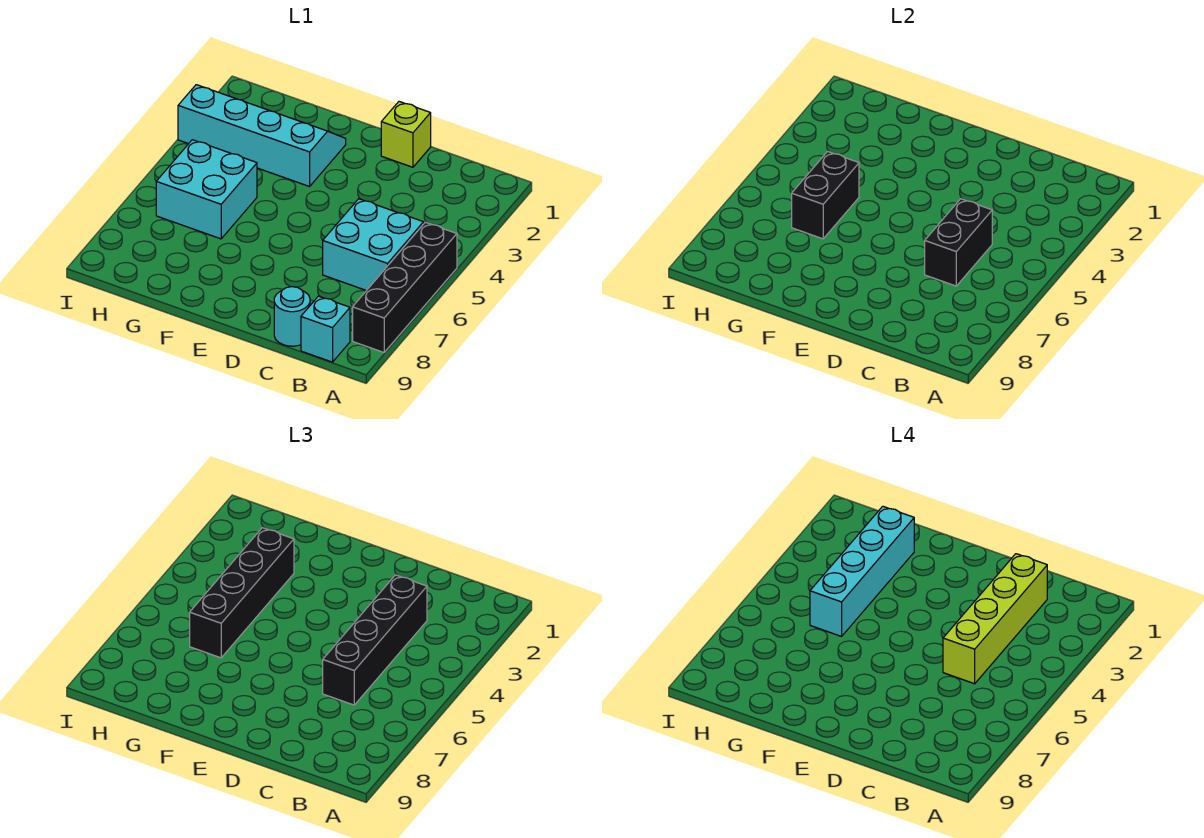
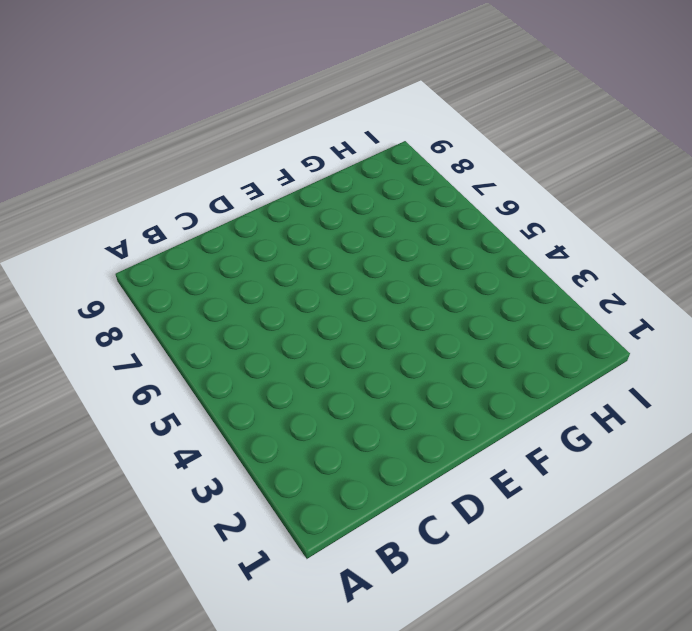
none -> black brick A5:A8 level 1
none -> cyan brick B5:C6 level 1
none -> cyan brick B9 level 1

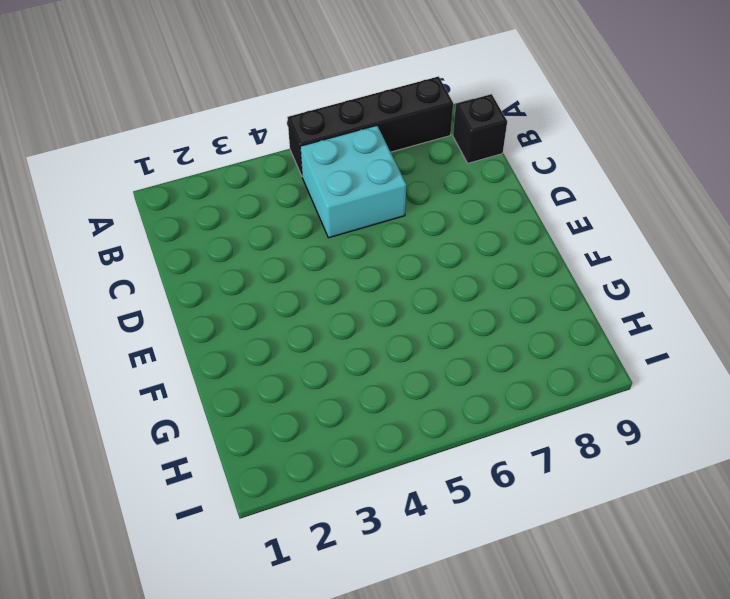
black brick B9 level 1 -> cyan brick B9 level 1
none -> cyan round brick C9 level 1
none -> lime brick D1 level 1
none -> cyan slope F2:I3 level 1 top 3

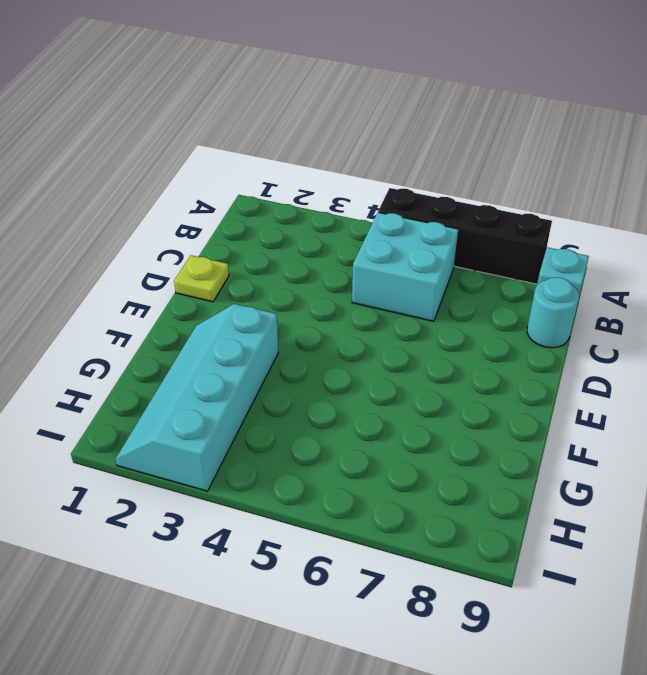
lime plate D1 level 1 -> lime brick D1 level 1
none -> cyan brick G5:H6 level 1
none -> black brick C5:C6 level 2
none -> black brick G5:G6 level 2

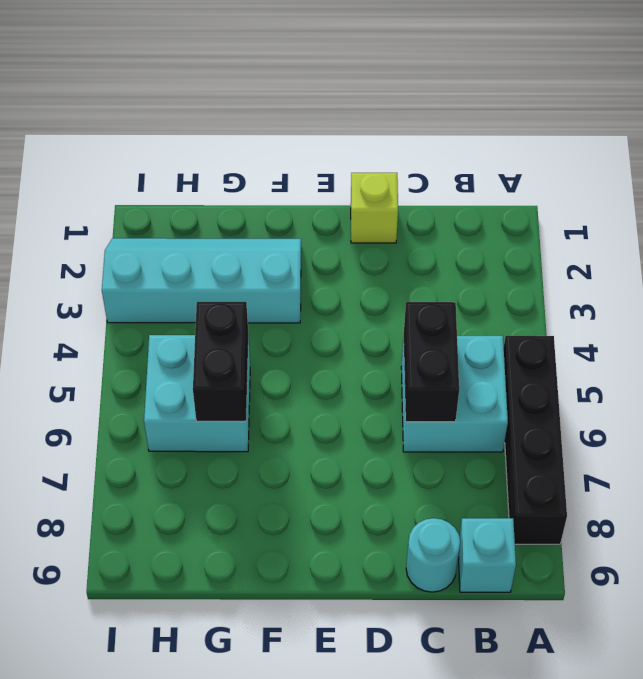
none -> black brick C3:C6 level 3
none -> black brick G3:G6 level 3
none -> lime brick C2:C5 level 4

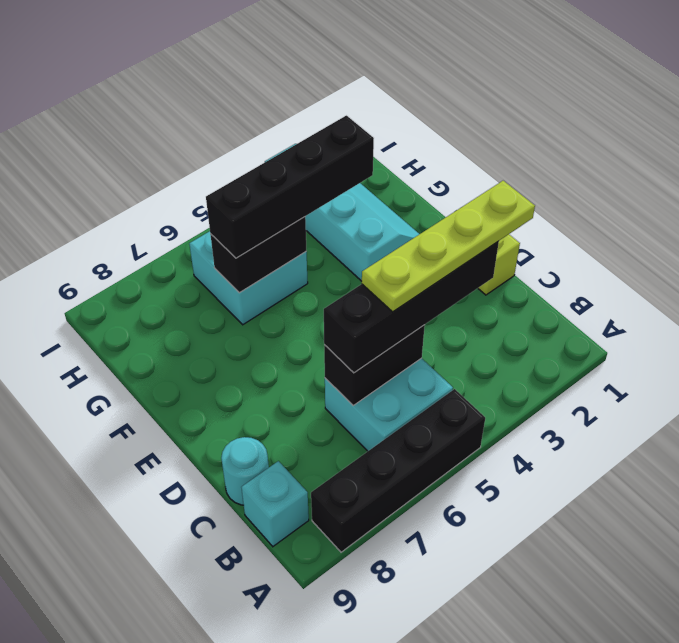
lime plate C2:C5 level 4 -> lime brick C2:C5 level 4
none -> cyan brick G2:G5 level 4

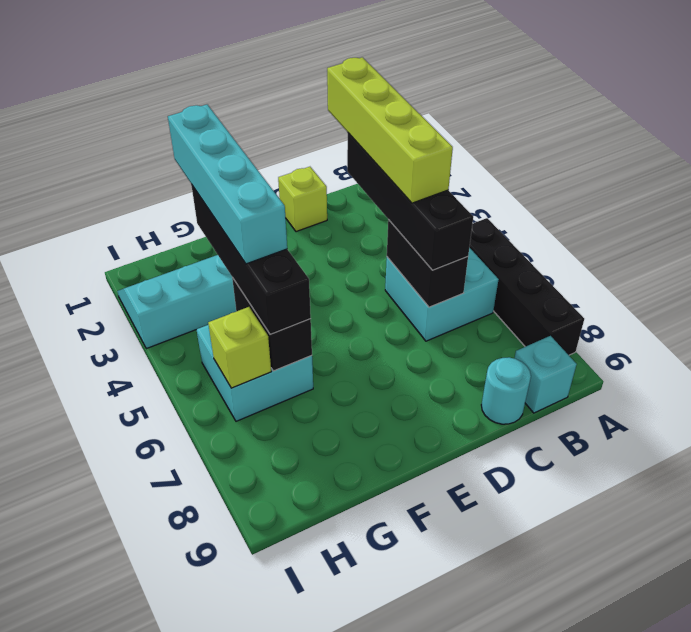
lime brick H6 level 2 -> none

